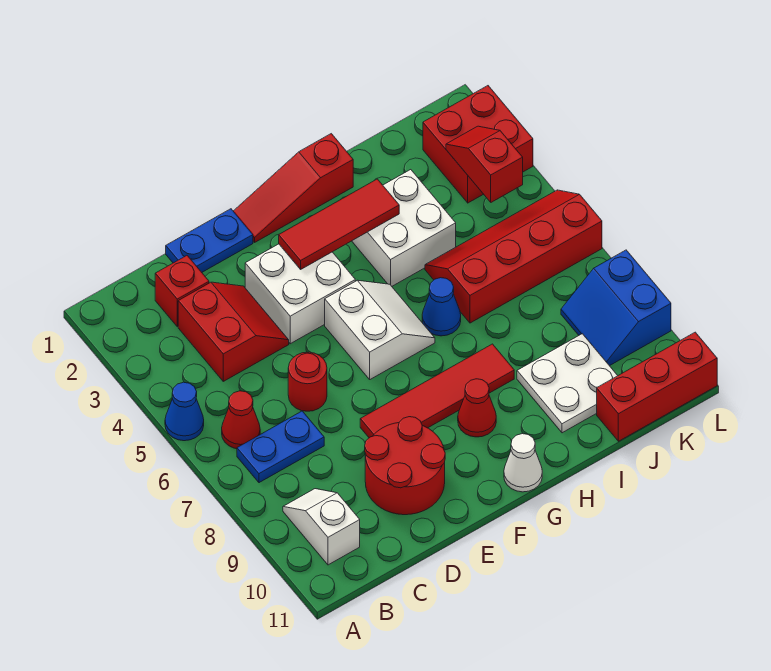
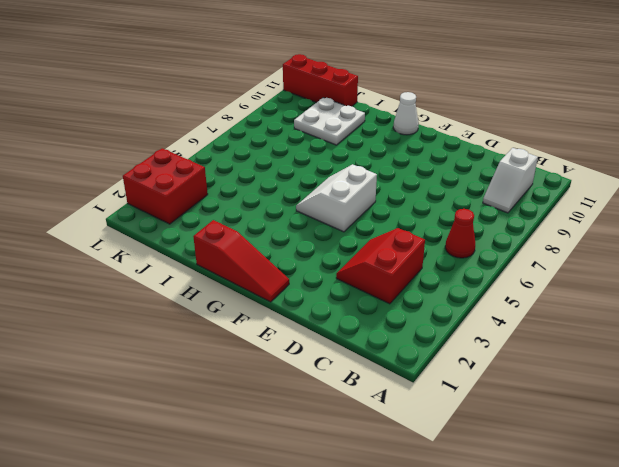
none -> blue cone A5 level 1
none -> blue plate B7:C7 level 1
none -> red brick C2 level 1

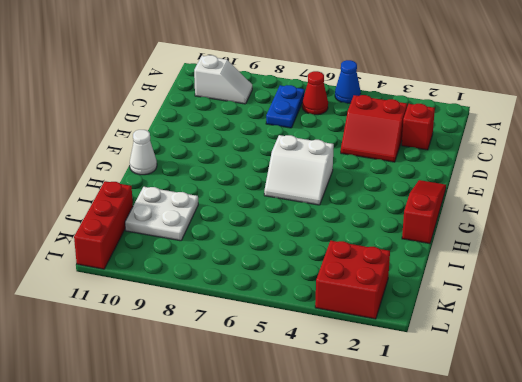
none -> blue plate D1:E1 level 1
none -> red round brick D6 level 1
none -> red round brick D9:E10 level 1

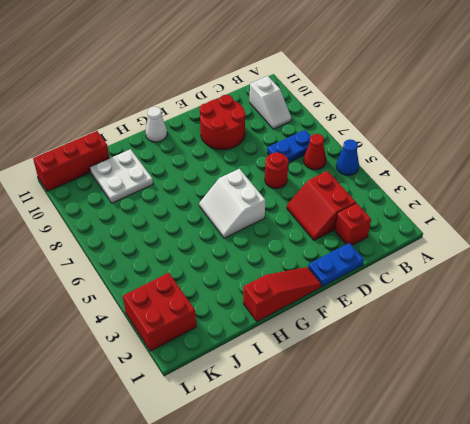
none -> white brick E3:F4 level 1
none -> red tile E8:H8 level 1
none -> red cone G9 level 1

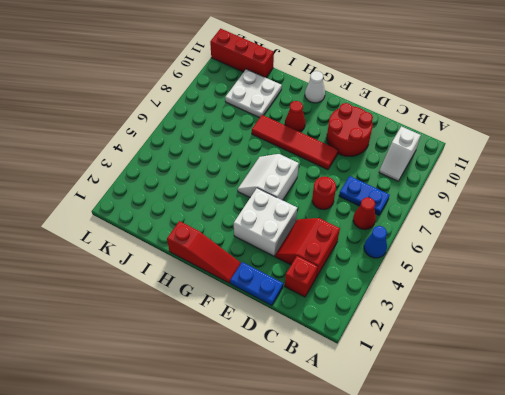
none -> white brick H3:I4 level 1
none -> blue cone H6 level 1
none -> red slope I5:L6 level 1 top 6

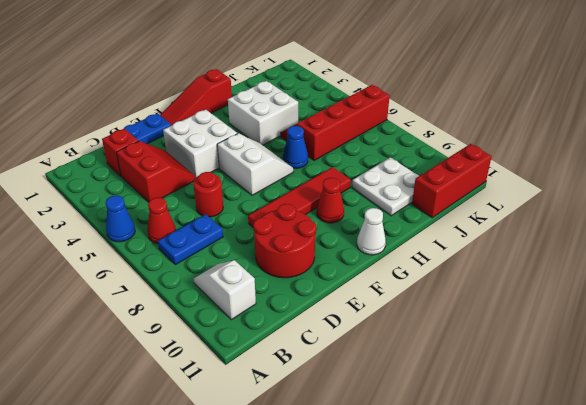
none -> red brick K2:L3 level 1
none -> blue slope K8:L9 level 1 top L
none -> red tile F3:H3 level 2

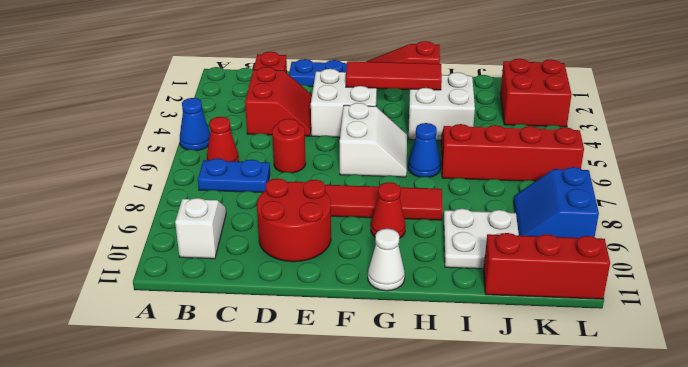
none -> red slope K3:K4 level 2 top 4

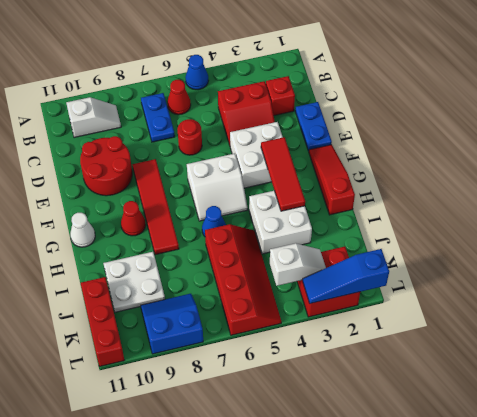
white slope K3:K4 level 2 top 4 -> red slope K3:K4 level 2 top 4
blue slope L1:L3 level 2 top 1 -> none

